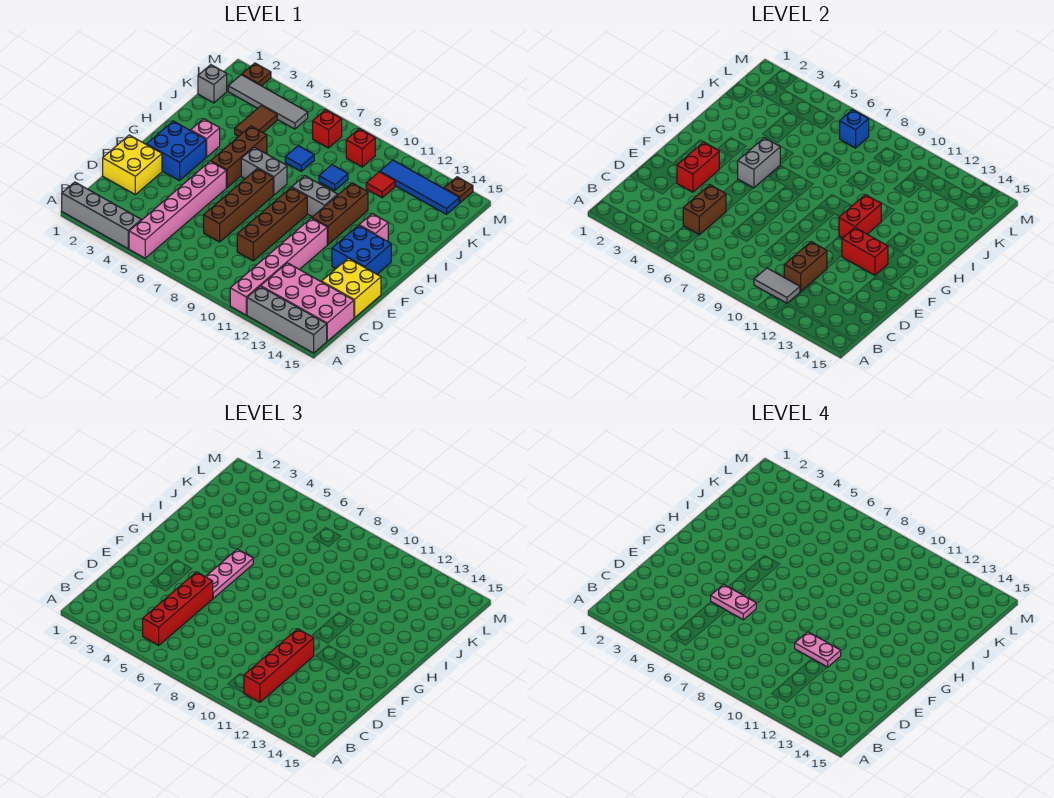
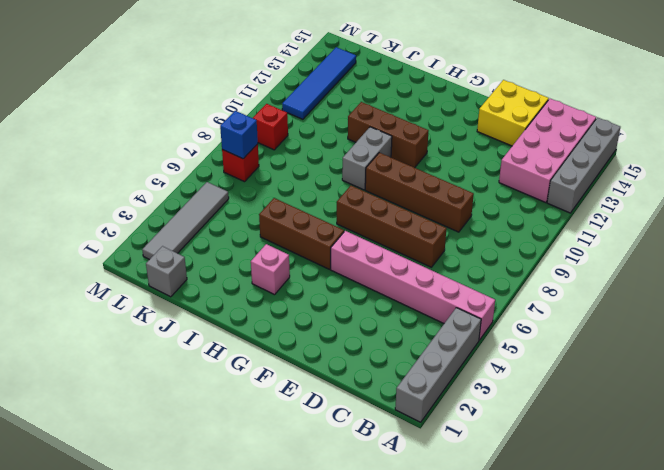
none -> pink brick A11:F11 level 1
none -> yellow brick D1:E2 level 1
none -> blue brick F2:G3 level 1
none -> blue brick F13:G14 level 1

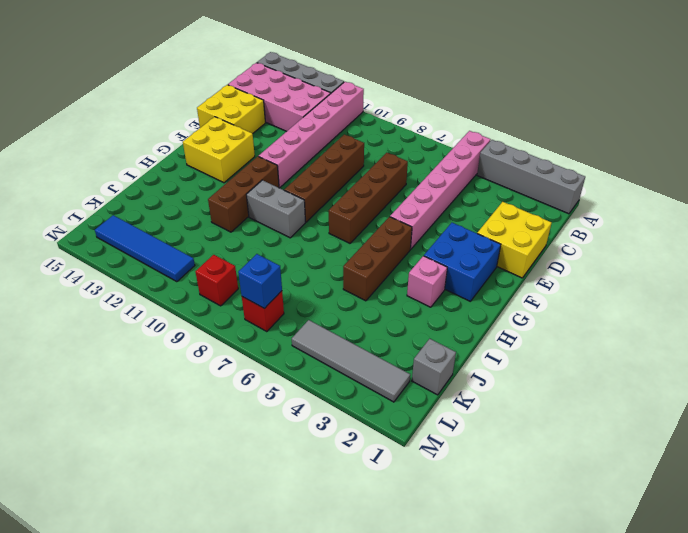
yellow brick F13:G14 level 1 -> blue brick F13:G14 level 1
none -> grey brick H6:H7 level 1
none -> pink brick H13 level 1
none -> brown tile J4:K4 level 1
none -> blue tile J7 level 1

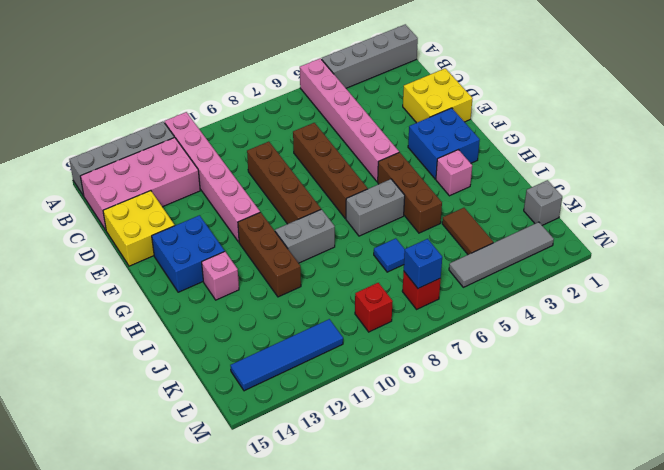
none -> blue tile J9 level 1
none -> red tile K11 level 1
none -> brown plate M2 level 1
none -> brown plate M14 level 1

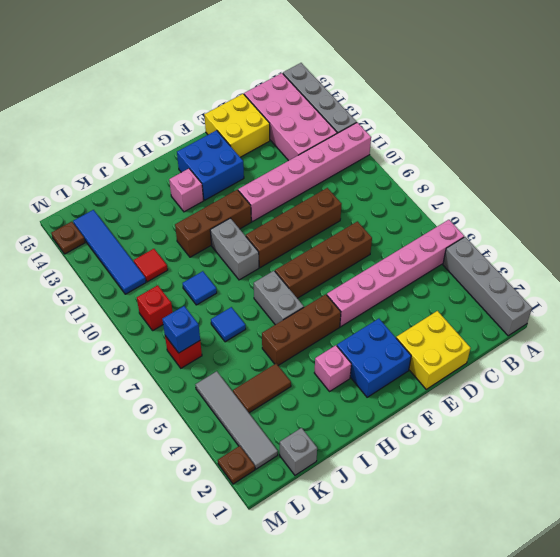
none -> grey tile B10:B11 level 2
none -> brown brick C5:D5 level 2
none -> brown brick C11:D11 level 2
none -> red brick E3:F3 level 2

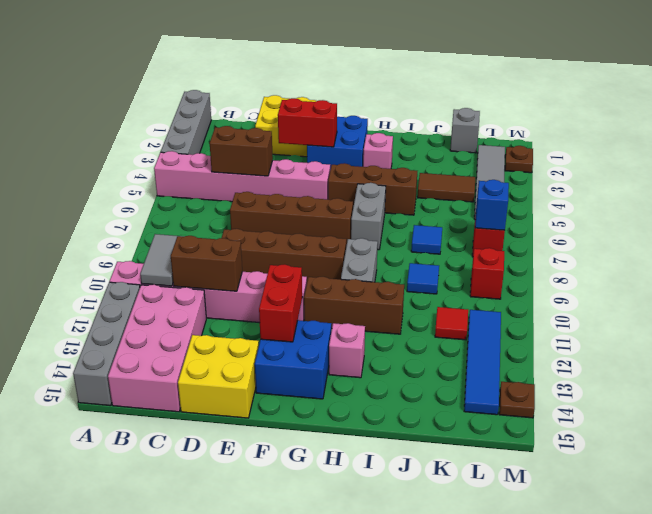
none -> grey brick G5:H5 level 2
none -> red brick G11:H11 level 2
none -> red brick B5:E5 level 3
none -> red brick B11:E11 level 3

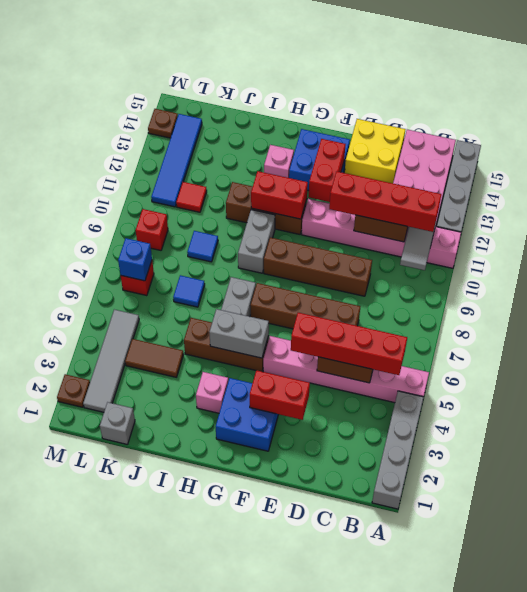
none -> yellow brick D1:E2 level 1
none -> pink plate F5:H5 level 3
none -> pink plate E5:E6 level 4
none -> pink plate E10:E11 level 4

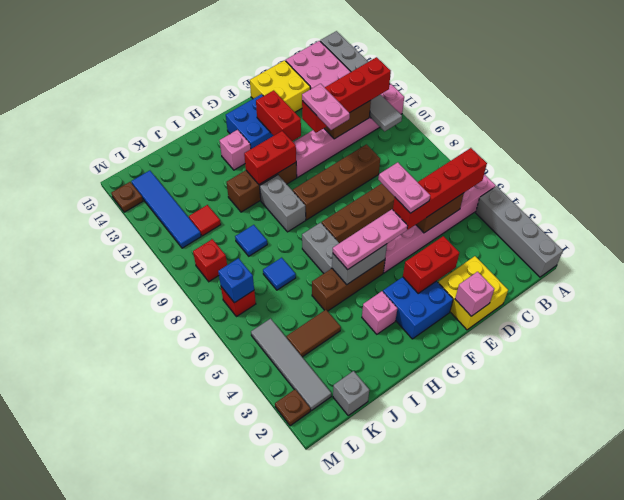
pink brick E1 level 2 -> none

